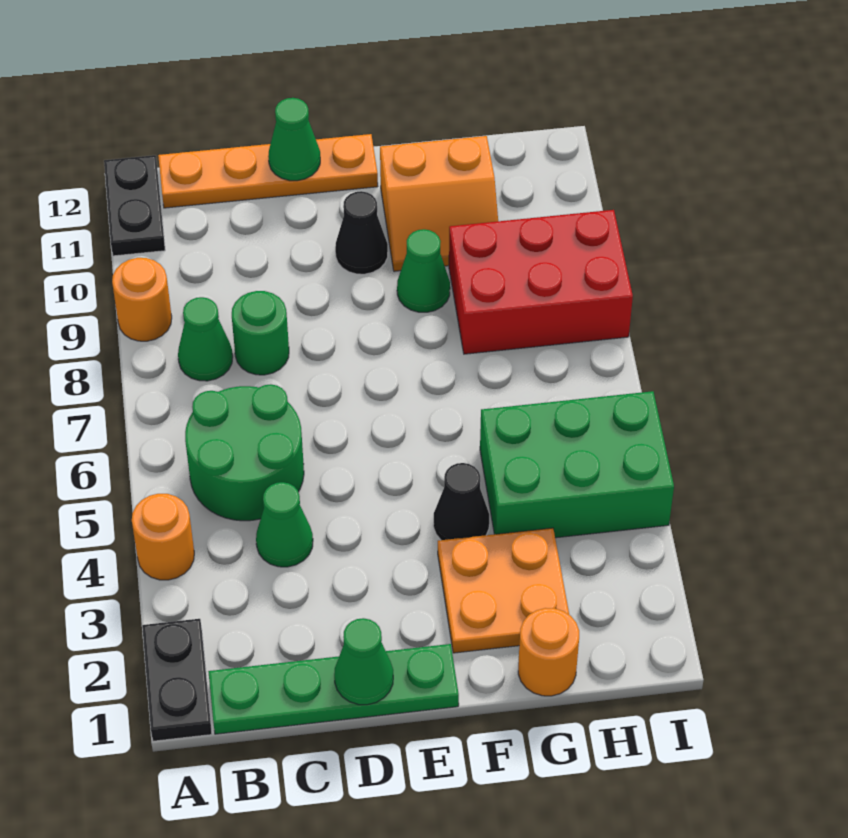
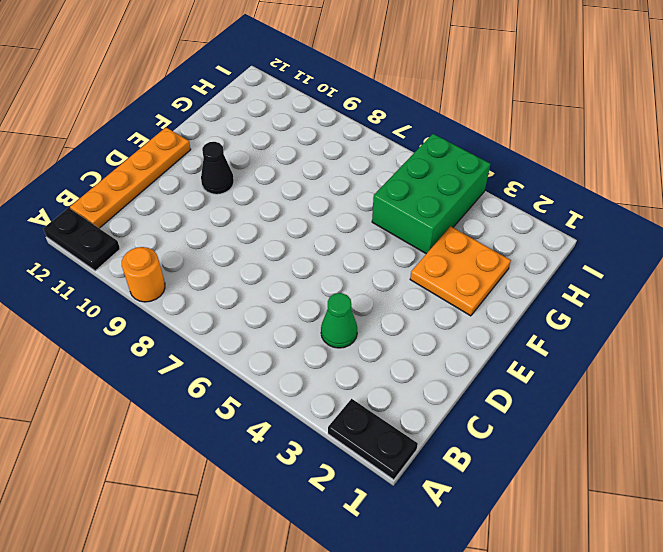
none -> orange round brick A4 level 1
none -> green plate B1:E1 level 1
none -> green round brick B5:C6 level 1

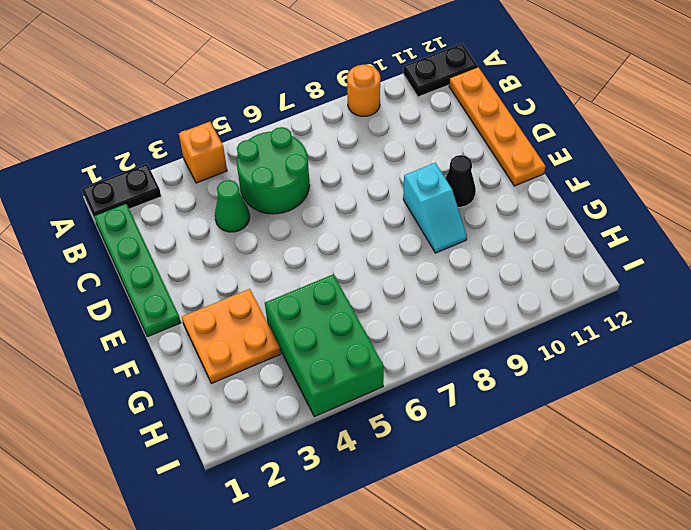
orange brick A4 level 1 -> orange round brick A4 level 1
cyan slope E9:F9 level 1 top E -> green cone F9 level 1
none -> green cone B8 level 1
none -> green round brick C8 level 1
none -> black cone F4 level 1

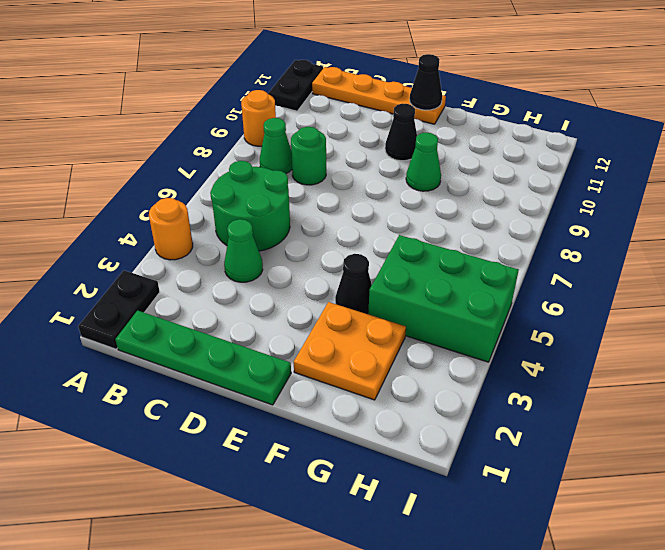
black cone E12 level 2 -> none
none -> orange slope F10:G11 level 1 top 11
none -> orange round brick G1 level 1
none -> red brick G8:I9 level 1

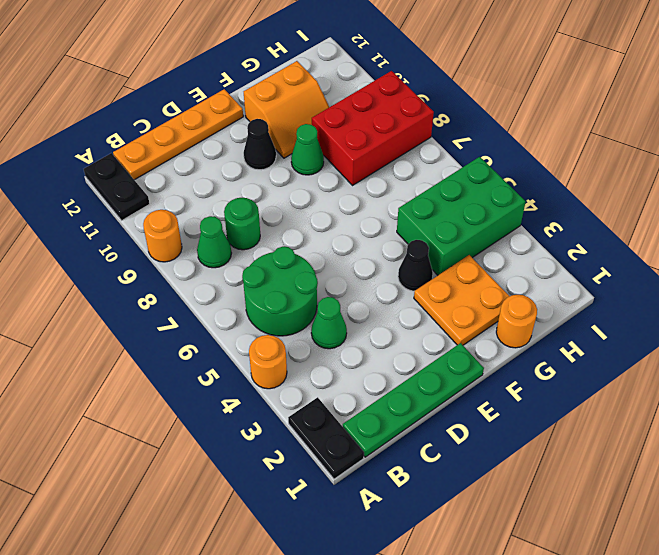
none -> green cone D1 level 2
none -> green cone D12 level 2

